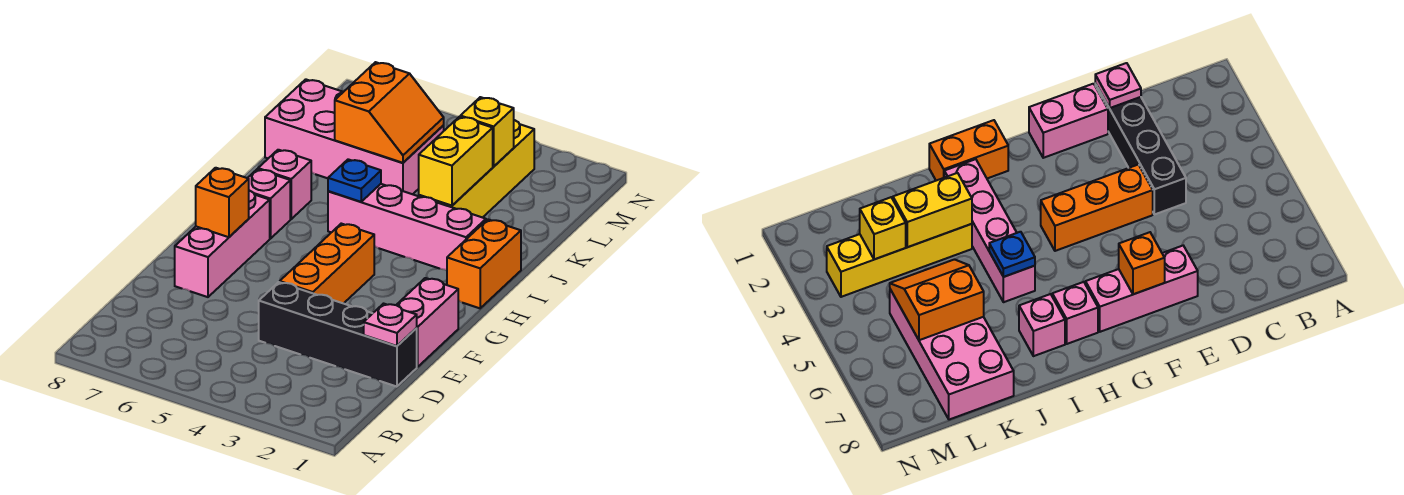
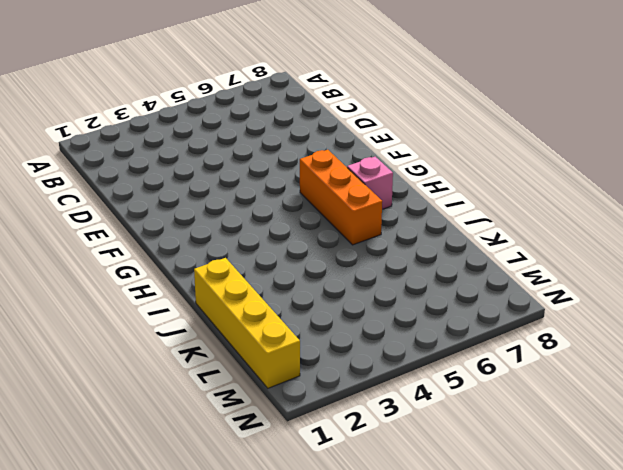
orange brick G6:I6 level 1 -> orange brick E4:G4 level 1
yellow brick J1:M1 level 1 -> yellow brick J3:M3 level 1
none -> black brick D1:D4 level 1
none -> pink brick E1:F1 level 1
none -> pink brick E7:G7 level 1

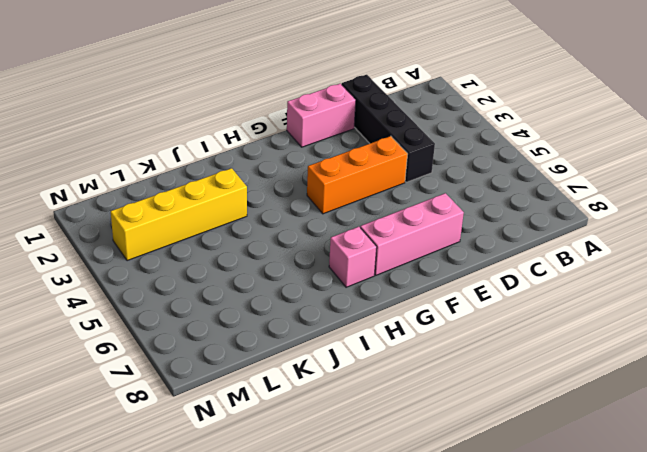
none -> orange brick H1:I1 level 1
none -> pink brick I2:I5 level 1
none -> pink brick I7 level 1

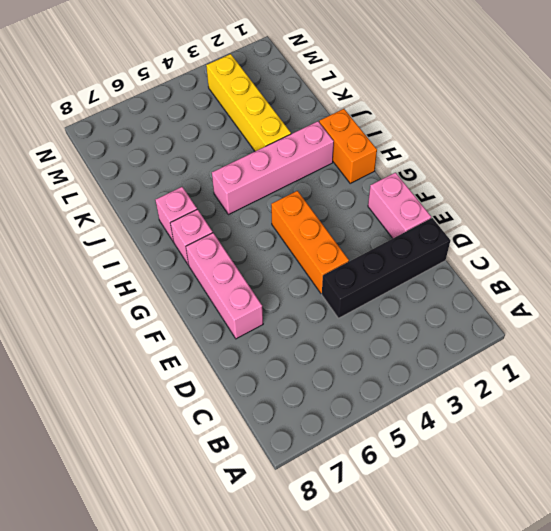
none -> pink brick K5:L8 level 1
none -> pink plate D1 level 2
none -> orange brick F7 level 2

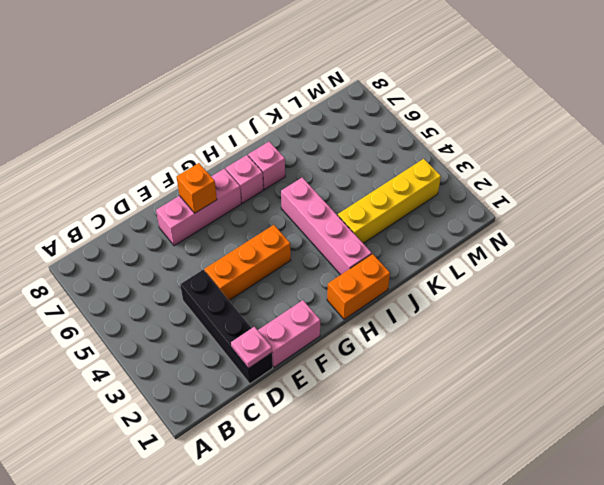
none -> pink brick K5:L8 level 1
none -> blue plate I5 level 2
none -> yellow brick J3:K3 level 2

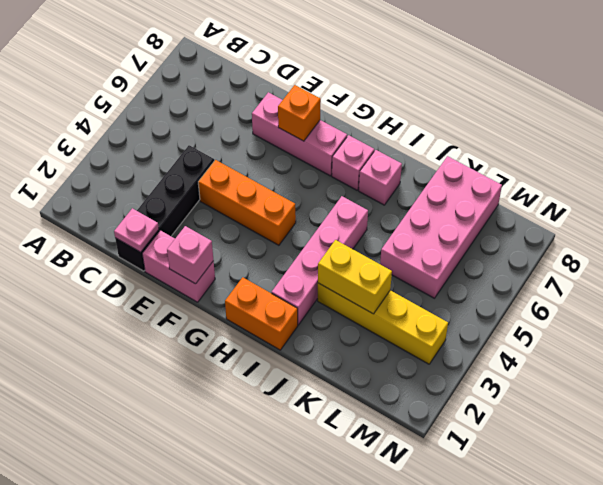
pink brick F1 level 2 -> none
none -> blue plate I5 level 2
none -> orange slope K5:L6 level 2 top 6
none -> yellow brick L3 level 2

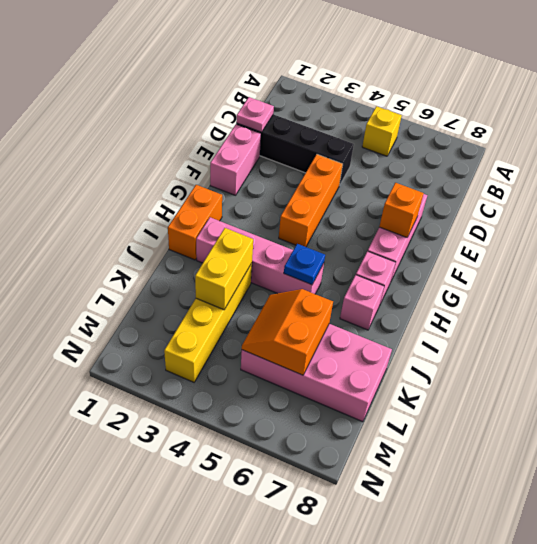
yellow brick B5 level 1 -> yellow brick L3 level 2

